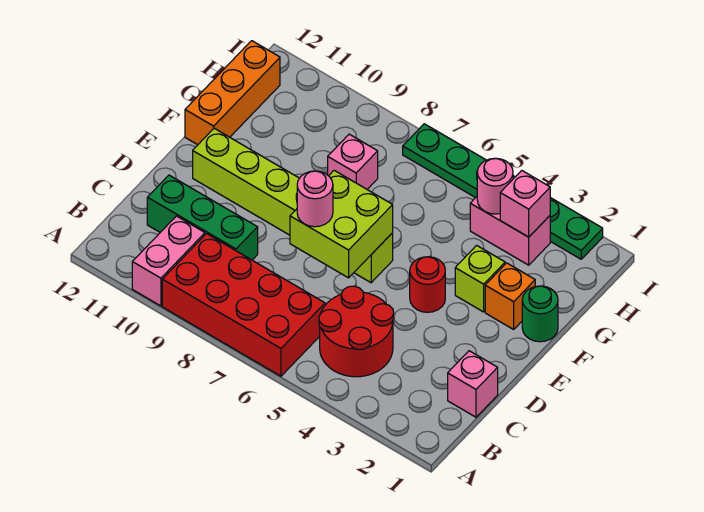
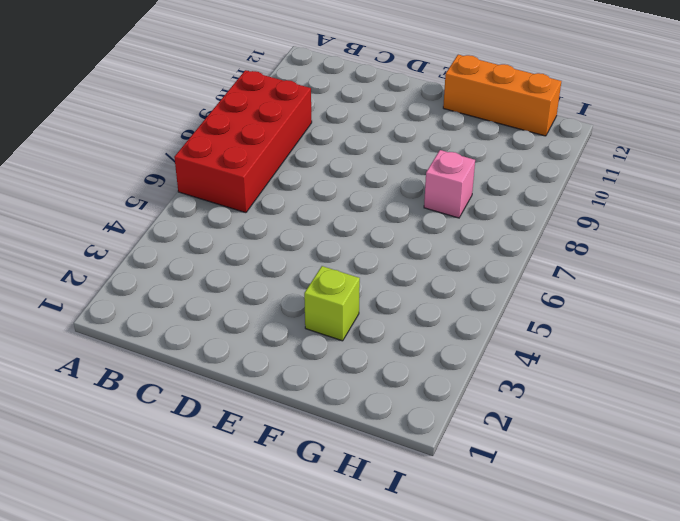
none -> pink brick A10:B10 level 1
none -> red round brick B4:C5 level 1
none -> pink brick C1 level 1

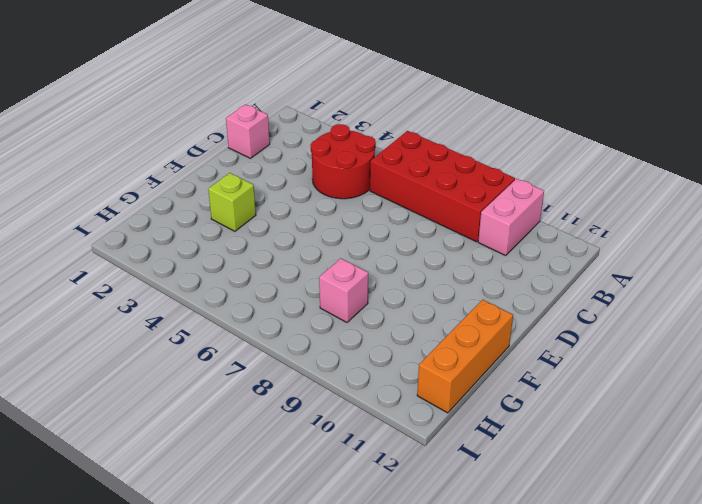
none -> green brick C9:C11 level 1
none -> red round brick E4 level 1
none -> lime brick E6:E11 level 1

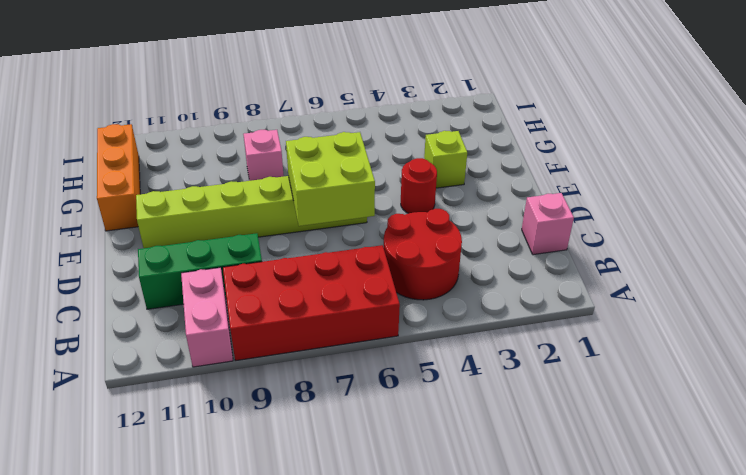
none -> green round brick F1 level 1
none -> orange brick F2 level 1
none -> pink brick H3:H4 level 1

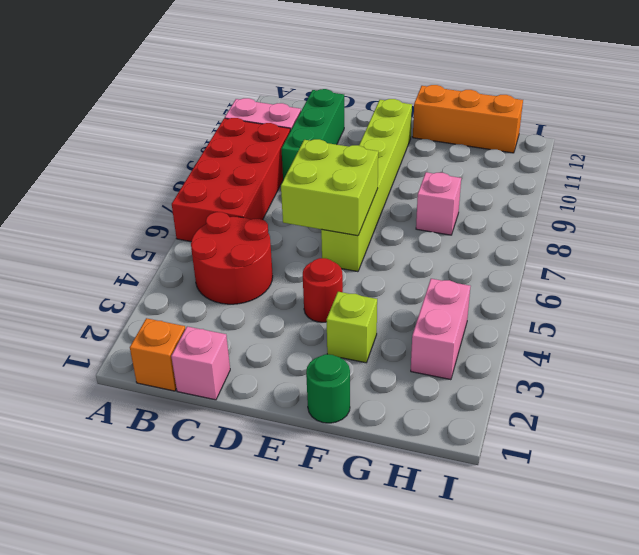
orange brick B1 level 1 -> orange brick F2 level 1
none -> green plate I2:I7 level 1
none -> pink brick H3 level 2
none -> pink round brick H4 level 2

